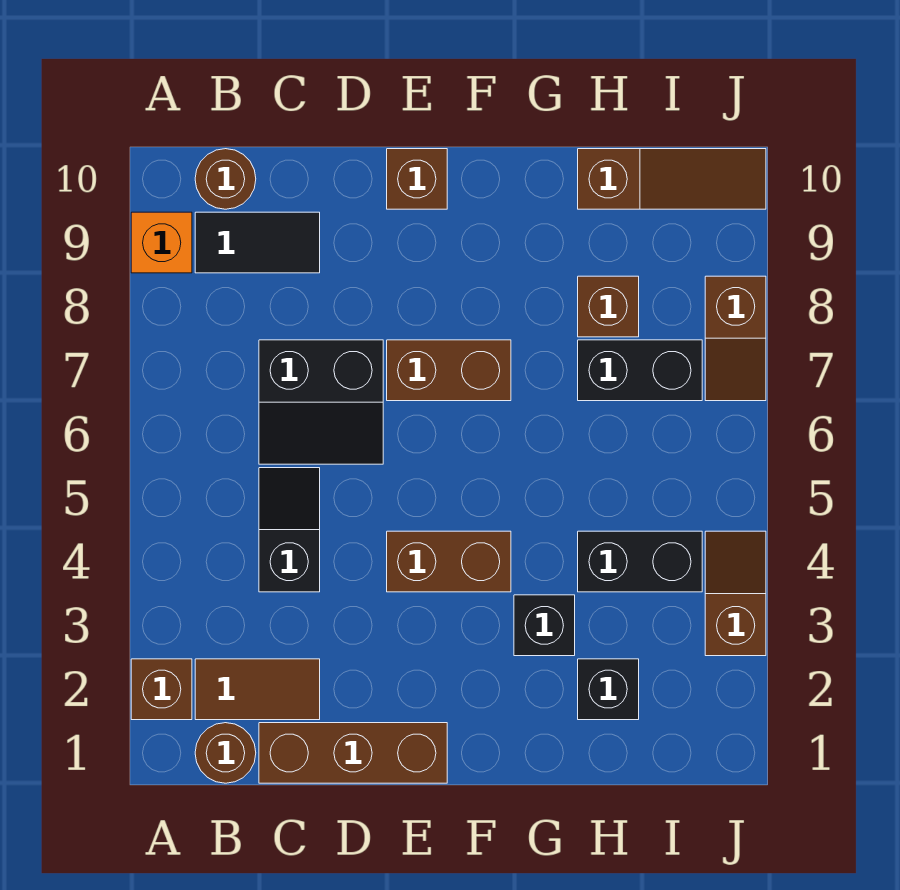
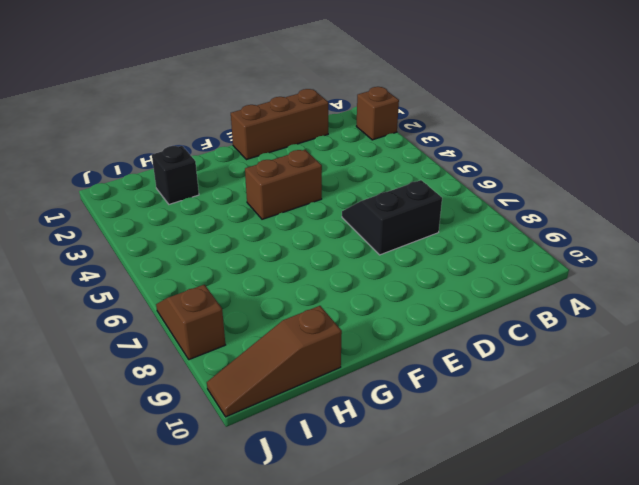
none -> orange brick A9 level 1
none -> brown round brick B1 level 1
none -> brown tile B2:C2 level 1

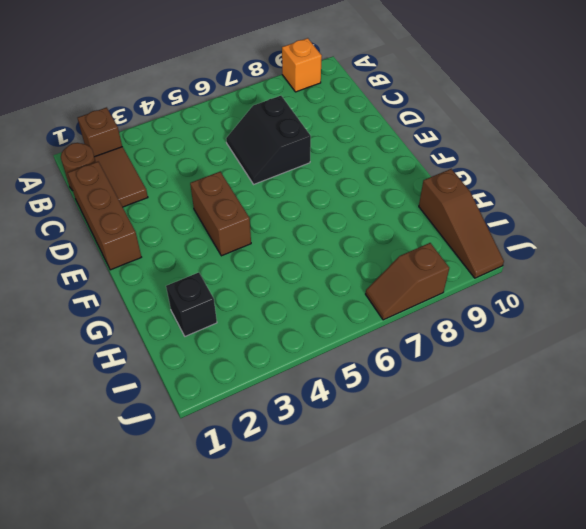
none -> black tile B9:C9 level 1
none -> brown round brick B10 level 1
none -> black slope C4:C5 level 1 top 4

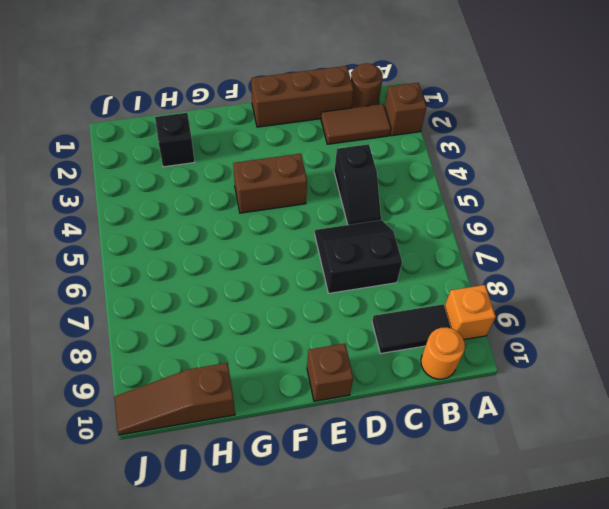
orange round brick B10 level 1 -> brown round brick B10 level 1
none -> brown brick E7:F7 level 1
none -> black brick G3 level 1
none -> black brick H4:I4 level 1

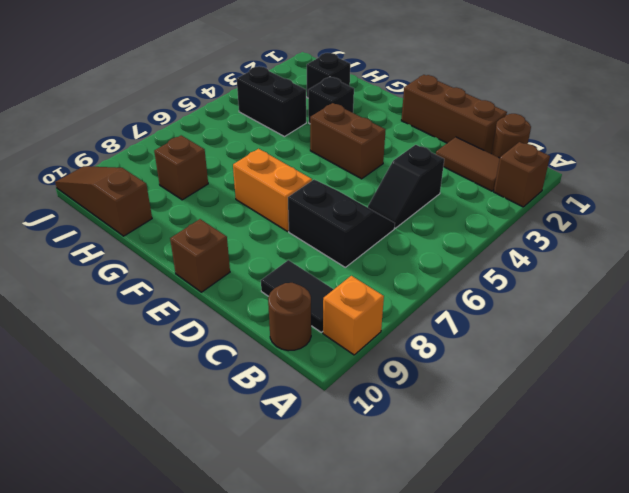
orange brick E7:F7 level 1 -> brown brick E7:F7 level 1
none -> black brick H7:I7 level 1
none -> brown slope J3:J4 level 1 top 3
none -> brown slope J7:J8 level 1 top 8

